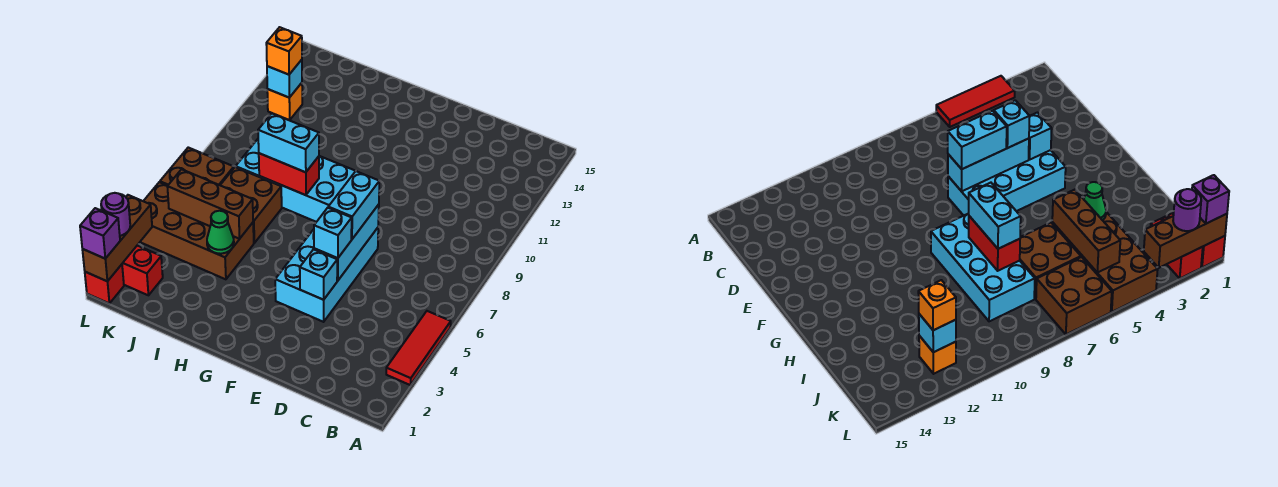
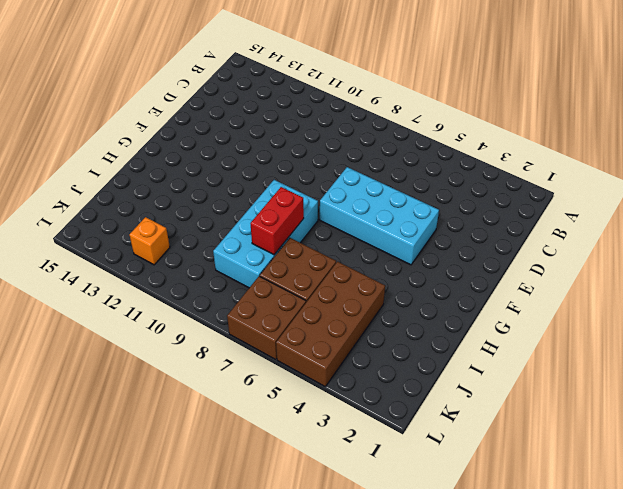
none -> red tile A3:A5 level 1
none -> red brick K2:L2 level 1
none -> red brick L1 level 1

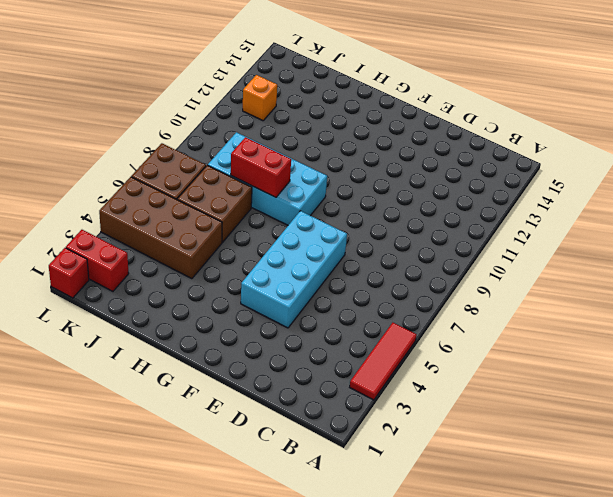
none -> cyan brick E4 level 2
none -> cyan brick E5:E7 level 2
none -> green cone I4 level 2

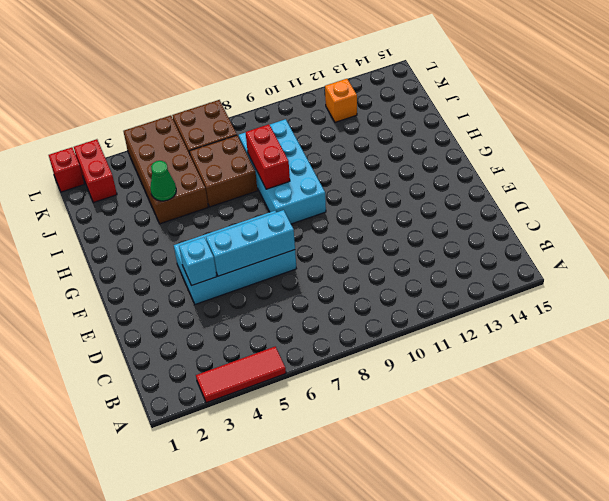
none -> brown brick I5:K5 level 2
none -> cyan brick K12 level 2
none -> brown brick L1:L3 level 2

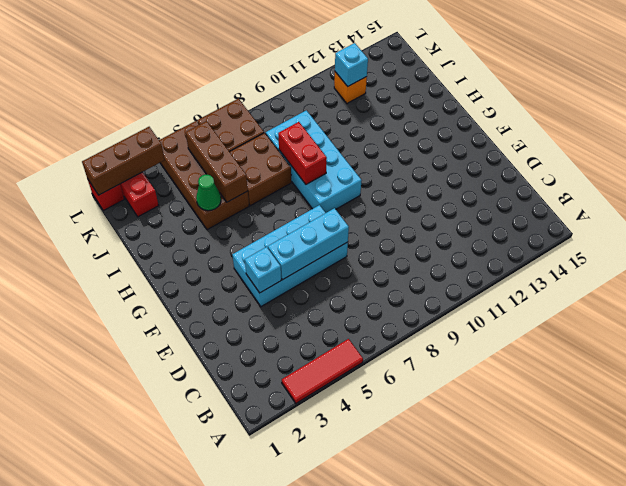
none -> cyan brick E5 level 3
none -> cyan brick E6:E7 level 3
none -> cyan brick H8:I8 level 3

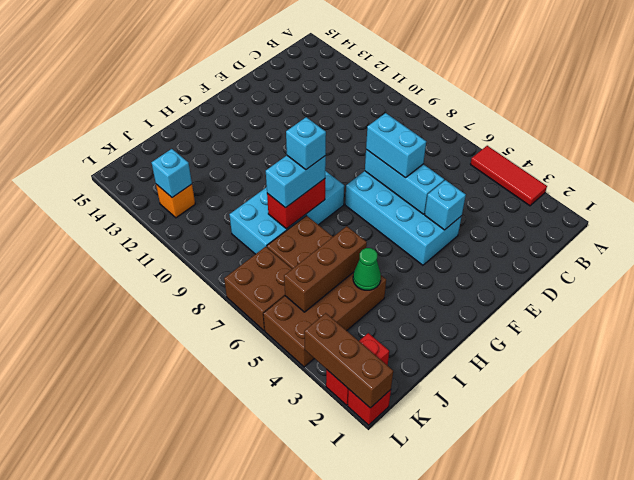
cyan brick H8 level 4 -> cyan brick E5 level 3
none -> orange brick K12 level 3
none -> purple brick L1 level 3
none -> purple round brick L2 level 3

